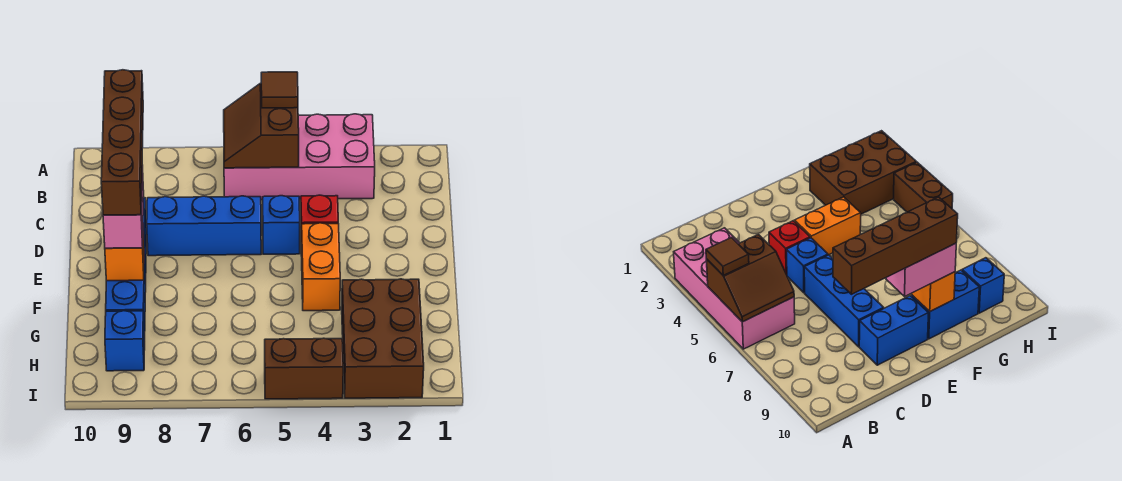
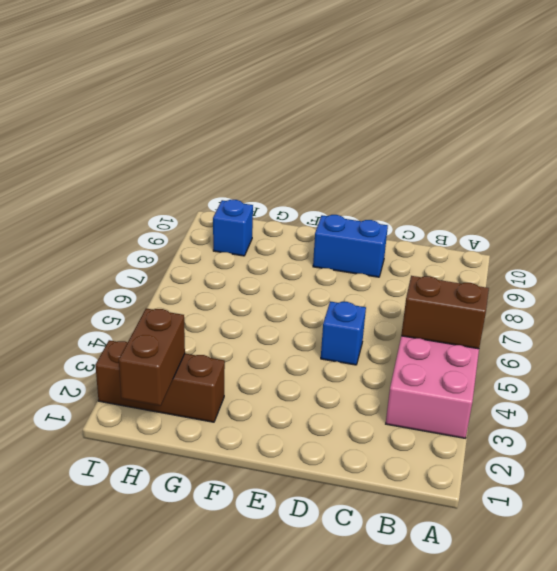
brown brick G2:I2 level 1 -> brown brick G2:I3 level 1
brown brick H1:H2 level 2 -> brown brick I4:I5 level 1
none -> red brick D4 level 1
none -> blue brick D6:D8 level 1
none -> orange brick E4:F4 level 1

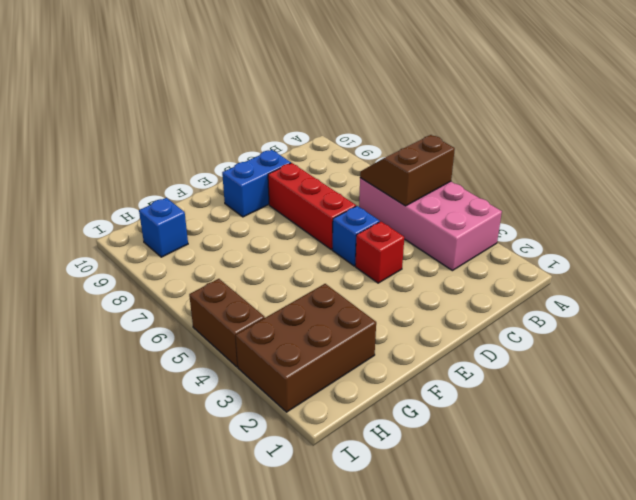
red brick D6:D8 level 1 -> blue brick D6:D8 level 1
none -> orange brick E4:F4 level 1
none -> blue brick F9:G9 level 1
none -> orange brick F9 level 2

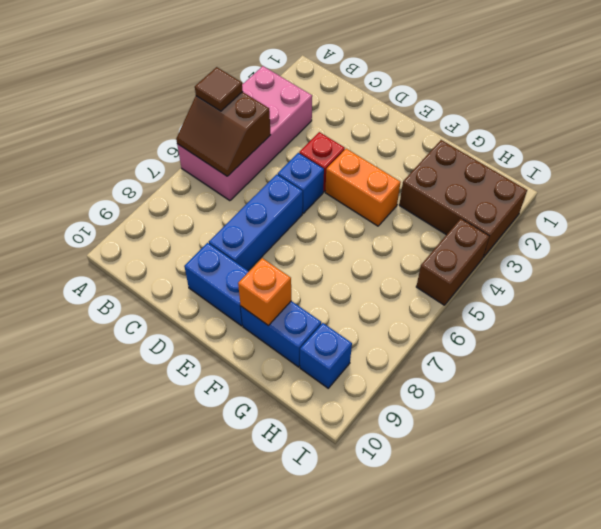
none -> pink brick E9:F9 level 3
none -> brown brick C9:F9 level 4

